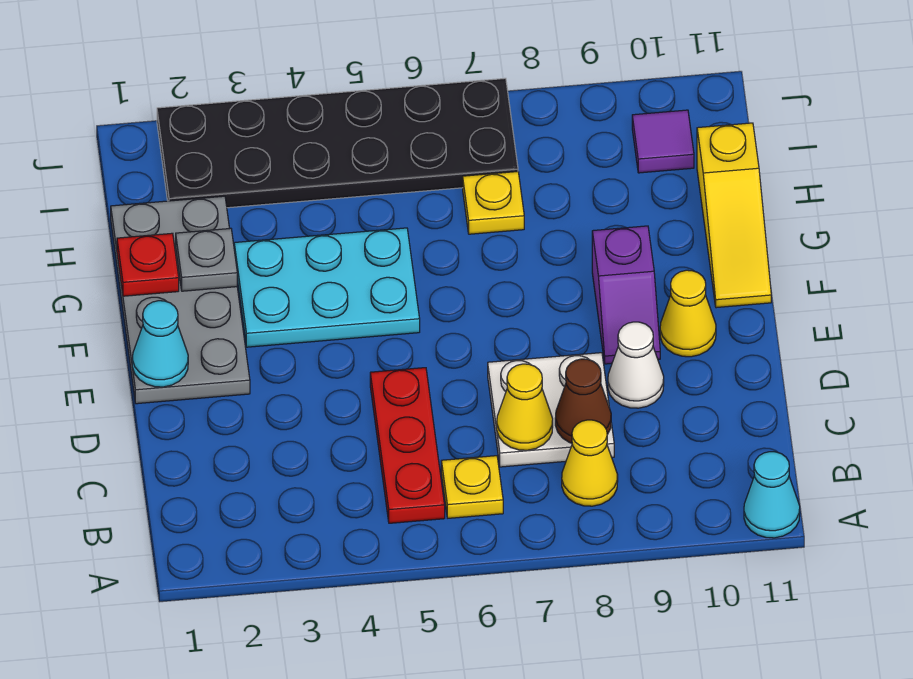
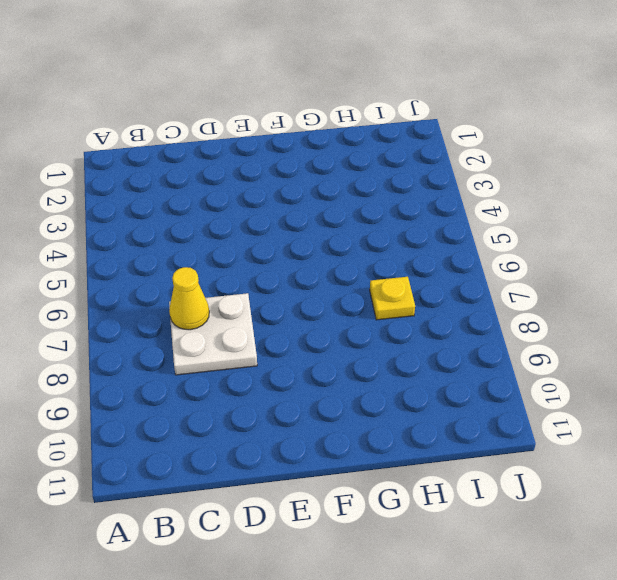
none -> cyan cone A11 level 1
none -> red plate B5:D5 level 1
none -> yellow plate B6 level 1

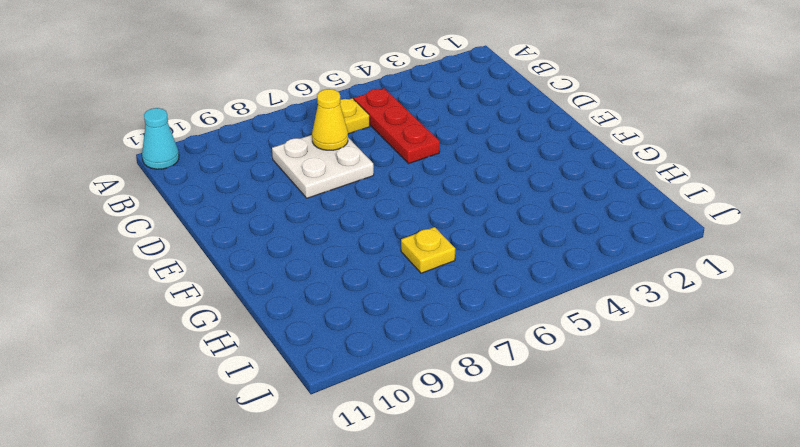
none -> yellow cone B8 level 1
none -> white cone D9 level 1
none -> grey plate E1:H2 level 1

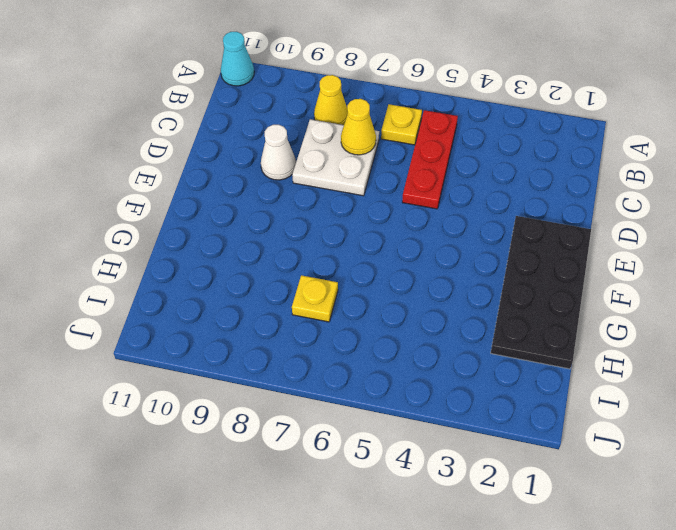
black plate E1:H2 level 1 -> grey plate E1:H2 level 1
none -> purple slope E9:F9 level 1 top F
none -> yellow cone E10 level 1
none -> cyan plate F3:G5 level 1

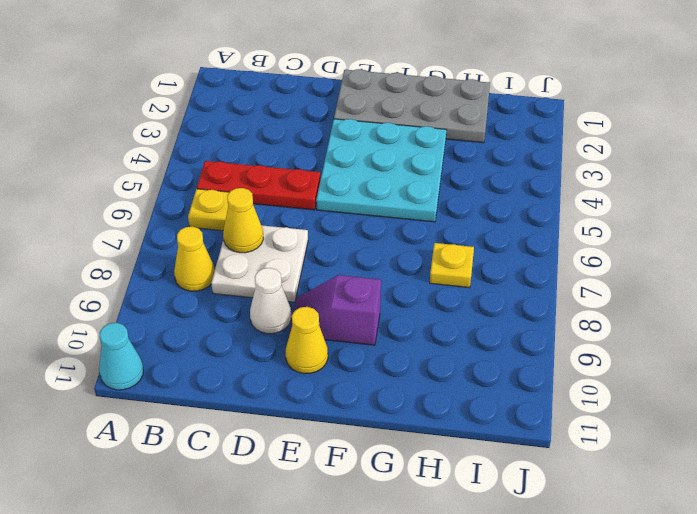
cyan plate E3:G5 level 1 -> cyan plate F3:G5 level 1
none -> yellow slope F11:H11 level 1 top H
none -> black plate I2:J7 level 1
none -> purple tile I10 level 1

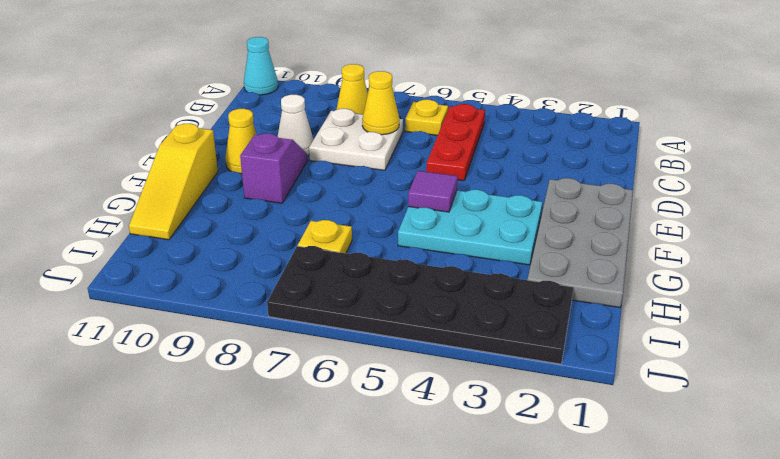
purple tile F5 level 2 -> purple tile I10 level 1
yellow slope F11:H11 level 1 top F -> yellow slope F11:H11 level 1 top H
none -> brown cone C8 level 2
none -> cyan cone E1 level 2
none -> red plate G1 level 2

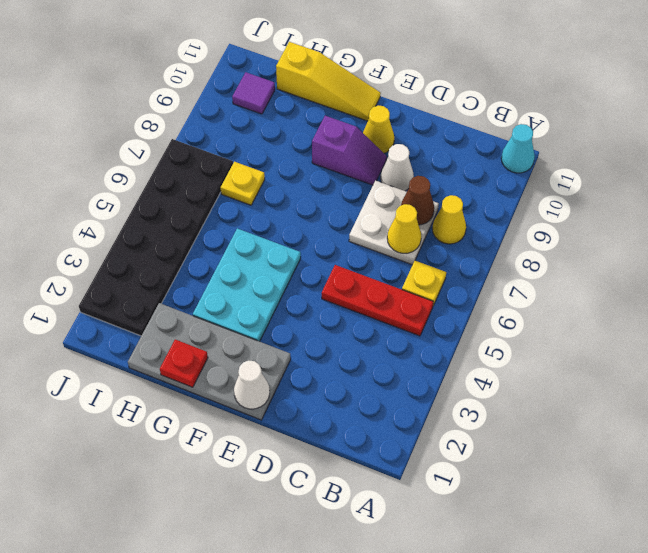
white cone E1 level 2 -> cyan cone E1 level 2
none -> grey plate G2 level 2

